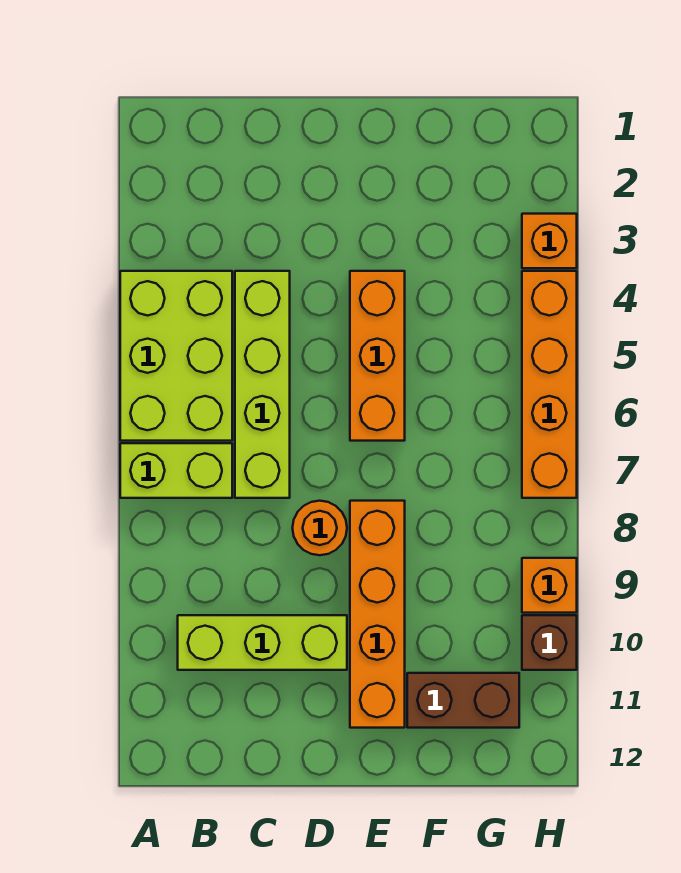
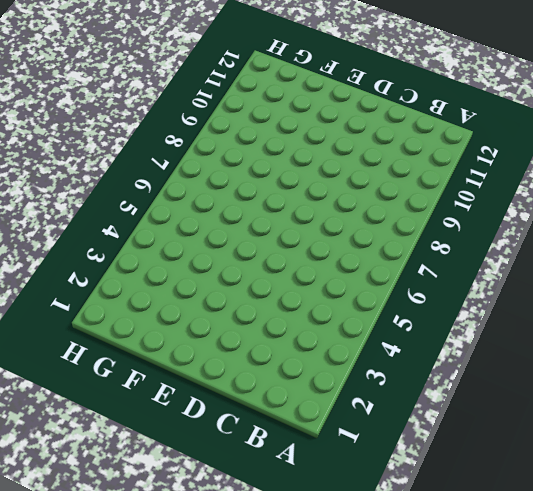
none -> lime brick A4:B6 level 1
none -> lime brick A7:B7 level 1
none -> lime brick B10:D10 level 1

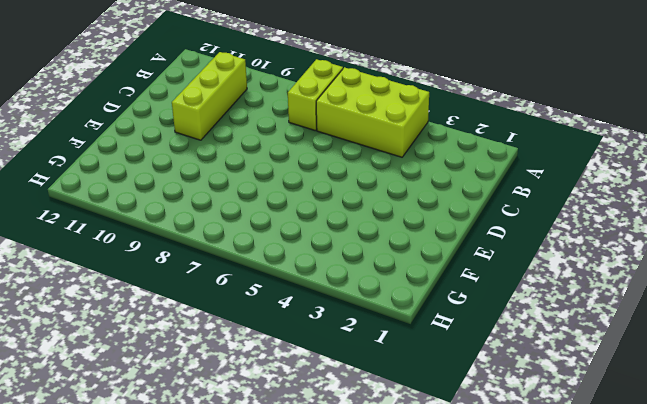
none -> lime brick C4:C7 level 1
none -> orange round brick D8 level 1
none -> orange brick E4:E6 level 1

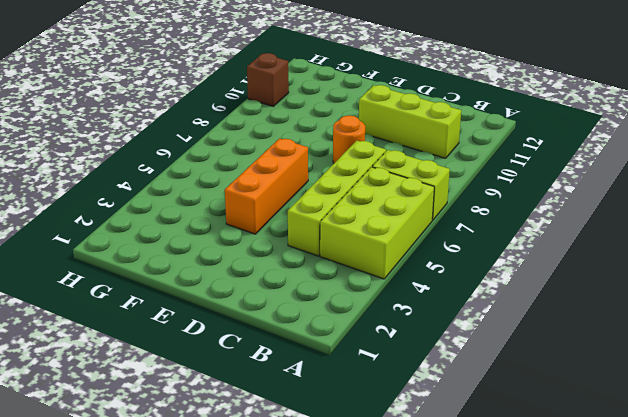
none -> orange brick E8:E11 level 1
none -> brown brick F11:G11 level 1
none -> orange brick H3 level 1

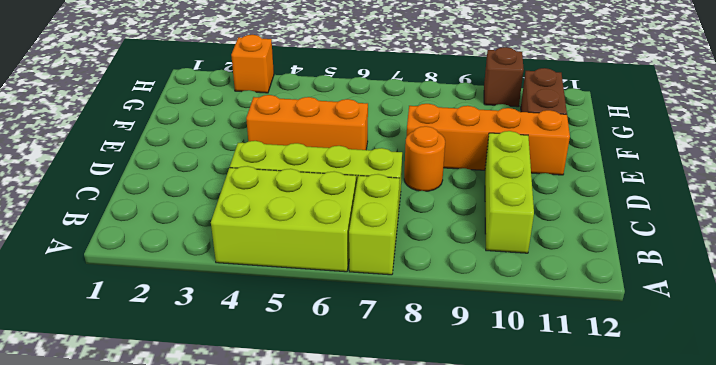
none -> orange brick H4:H7 level 1
none -> orange brick H9 level 1

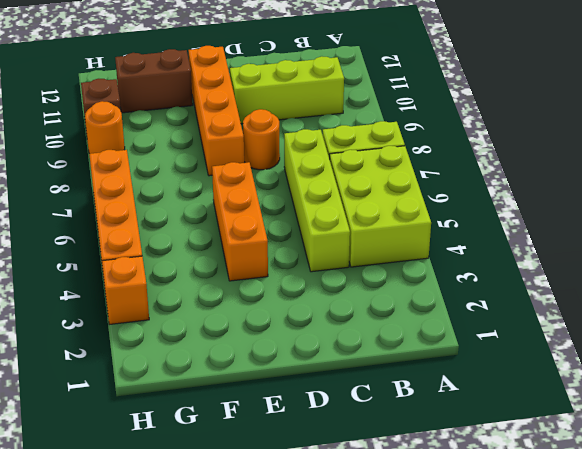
orange round brick H9 level 1 -> orange brick H9 level 1

